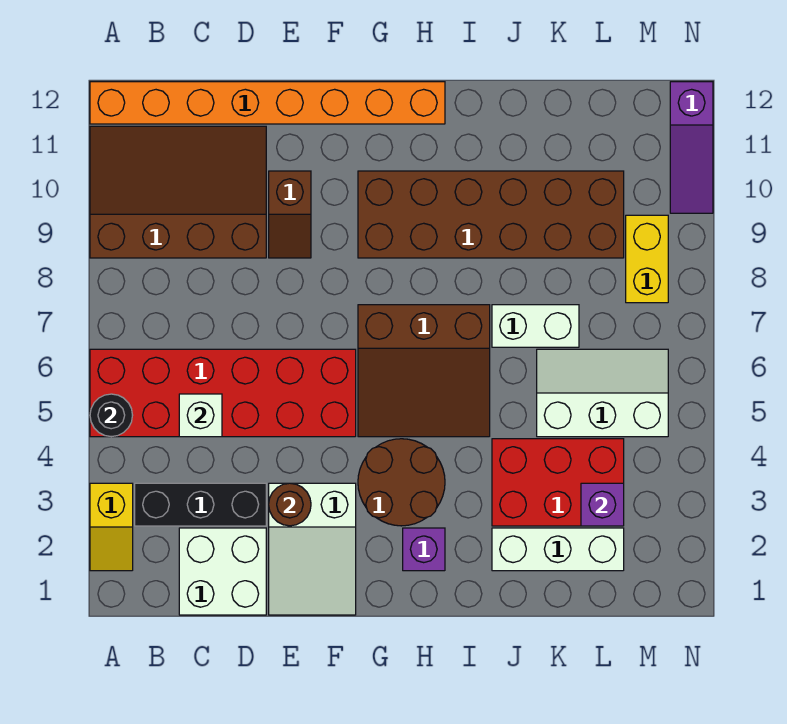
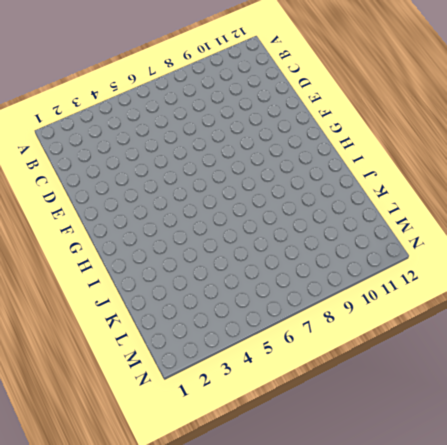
none -> yellow slope A2:A3 level 1 top 3
none -> red brick A5:F6 level 1
none -> brown slope A9:D11 level 1 top 9

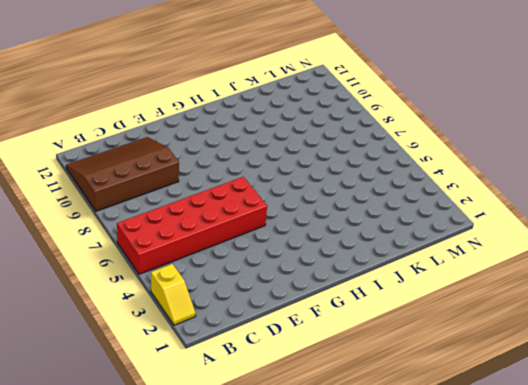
none -> orange brick A12:H12 level 1
none -> black brick B3:D3 level 1
none -> white brick C1:D2 level 1

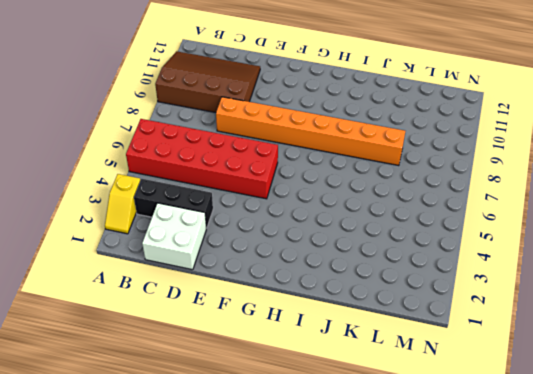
orange brick D8:K8 level 1 -> orange brick A12:H12 level 1
none -> white slope E1:F3 level 1 top 3
none -> brown slope E9:E10 level 1 top 10
none -> brown round brick G3:H4 level 1

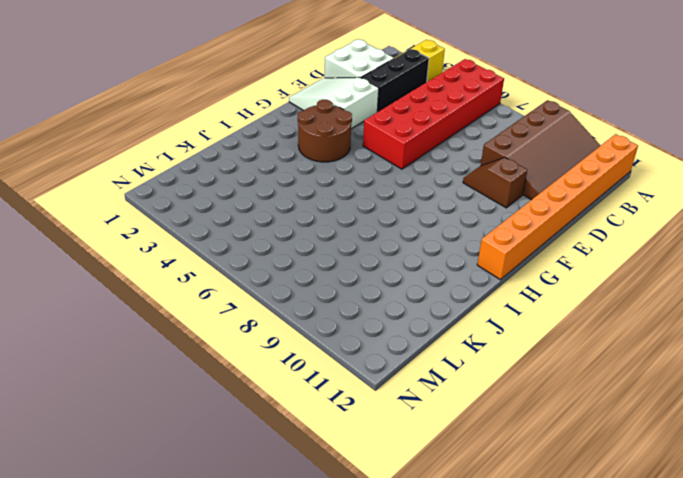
none -> brown slope G5:I7 level 1 top 7
none -> brown brick G9:L10 level 1
none -> purple brick H2 level 1

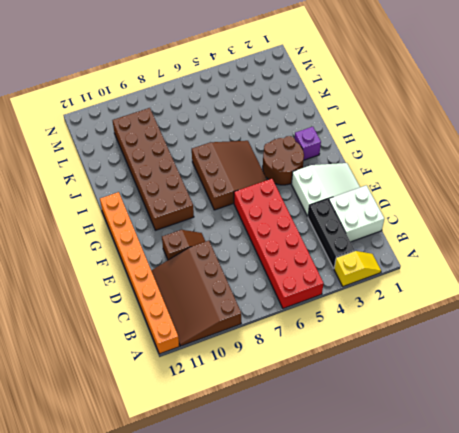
none -> white brick J2:L2 level 1
none -> red brick J3:L4 level 1
none -> white brick J7:K7 level 1

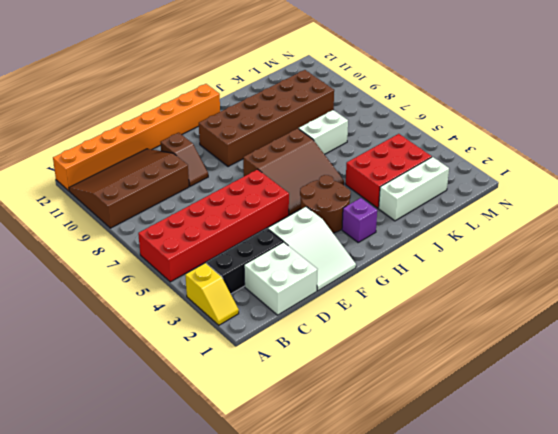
none -> white slope K5:M6 level 1 top 5
none -> yellow brick M8:M9 level 1
none -> purple slope N10:N12 level 1 top 12

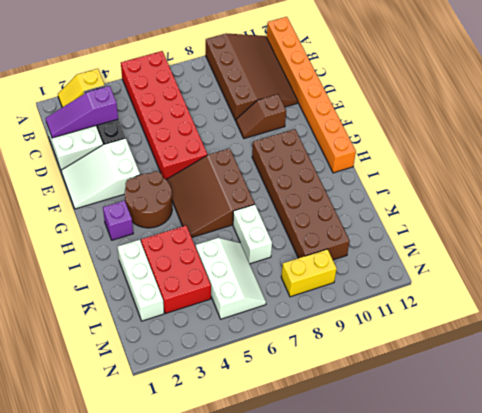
purple slope C1:C3 level 2 top 3 -> purple slope N10:N12 level 1 top 12
none -> black round brick A5 level 2
none -> white brick C5 level 2
none -> brown round brick E3 level 2

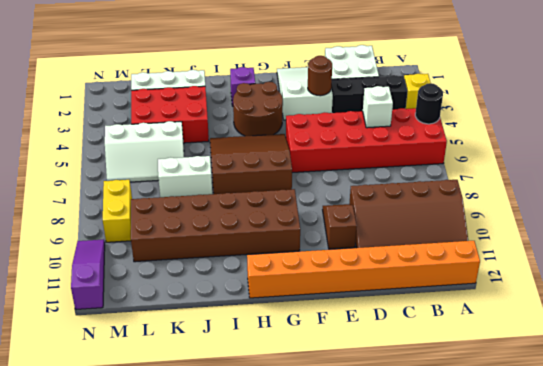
none -> purple brick L3 level 2

